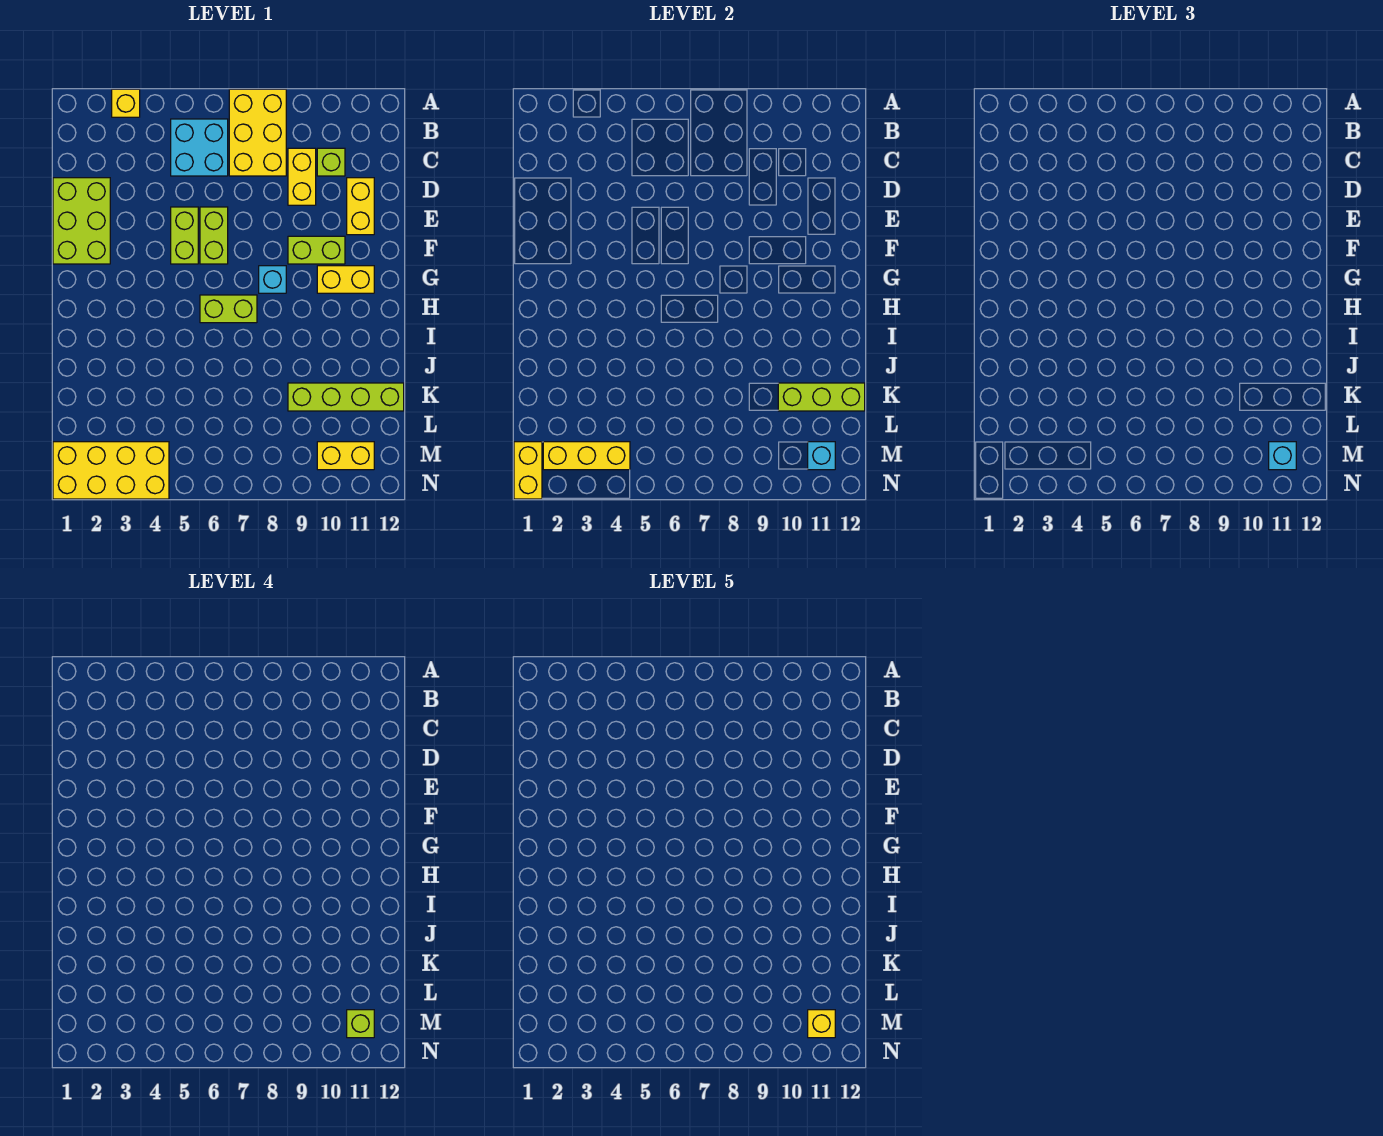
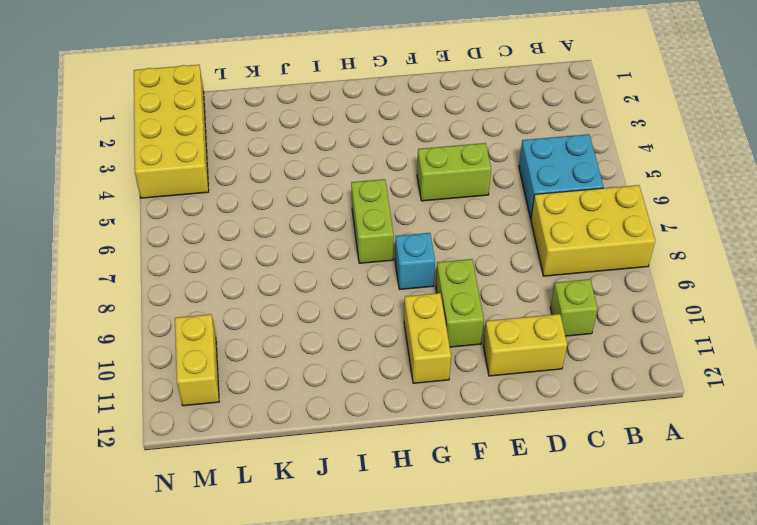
none -> yellow brick A3 level 1
none -> yellow brick C9:D9 level 1
none -> lime brick D1:F2 level 1

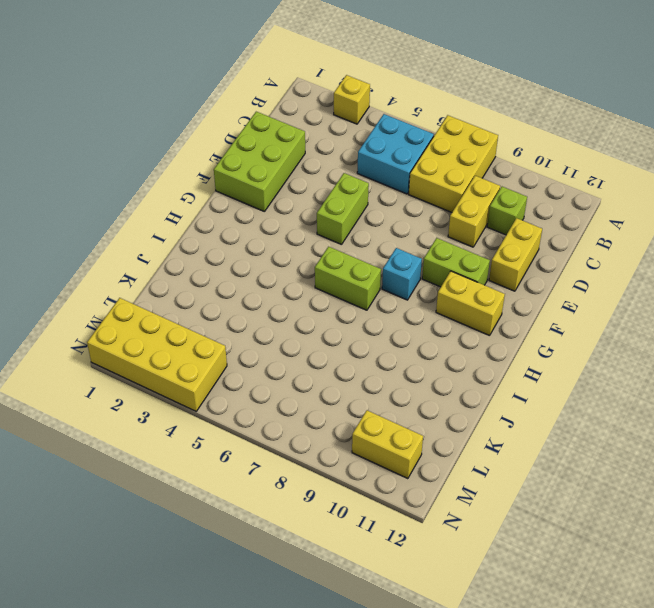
none -> lime brick E6:F6 level 1
none -> lime brick K9:K12 level 1
none -> lime brick K10:K12 level 2

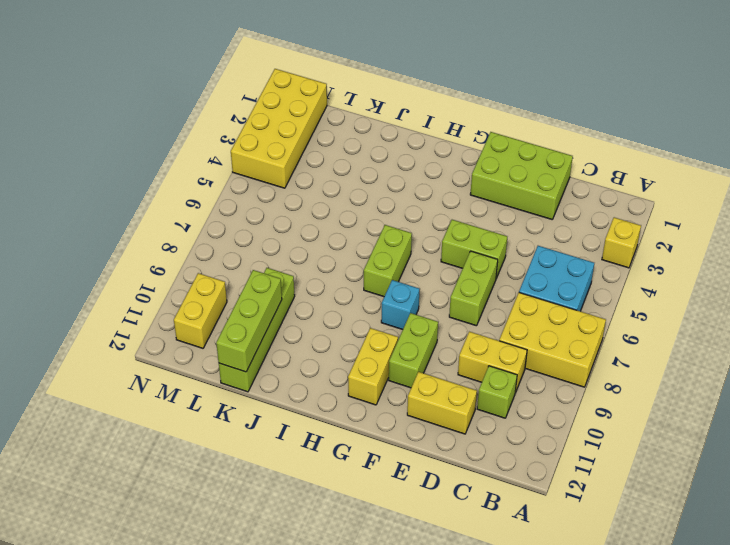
lime brick E6:E7 level 1 -> lime brick E6:F6 level 1
none -> yellow brick M1:N1 level 2
none -> yellow brick M2:M4 level 2
none -> cyan brick M11 level 2

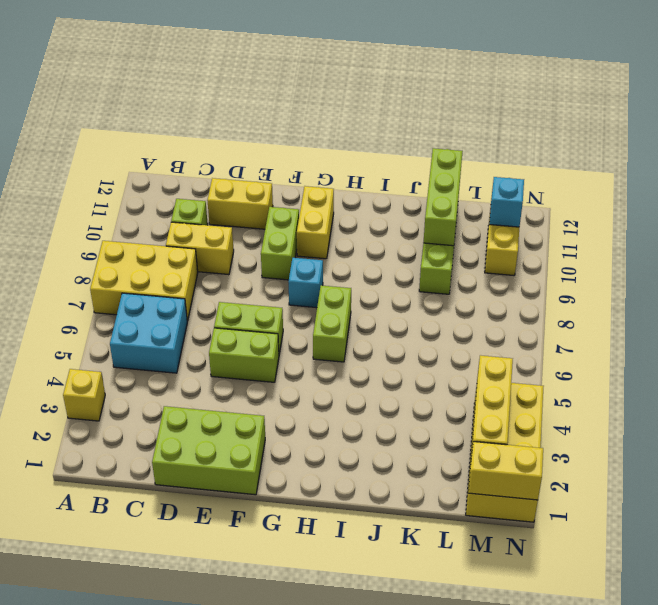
none -> cyan brick M11 level 3
none -> lime brick M11 level 4
none -> yellow brick M11 level 5

